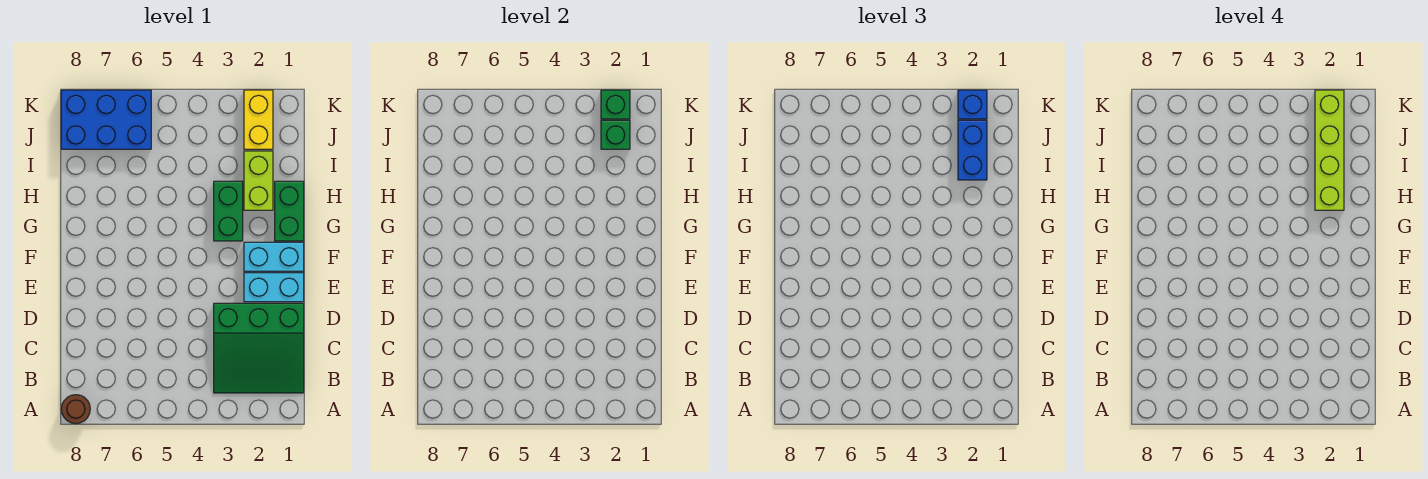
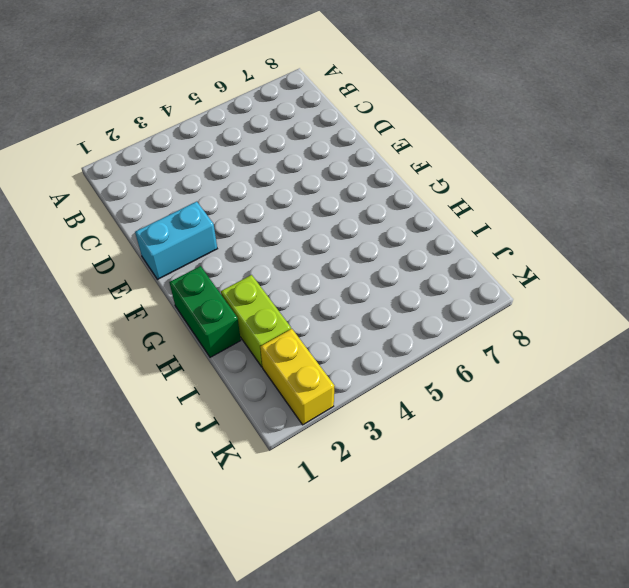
none -> brown round brick A8 level 1
none -> green slope B1:D3 level 1 top D
none -> cyan brick F1:F2 level 1

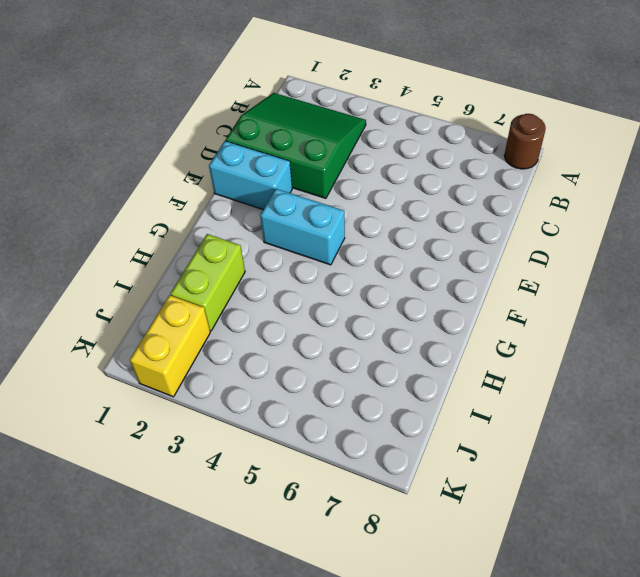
cyan brick F3:F4 level 1 -> cyan brick F1:F2 level 1
none -> green brick G1:H1 level 1
none -> green brick G3:H3 level 1
none -> blue brick J6:K8 level 1

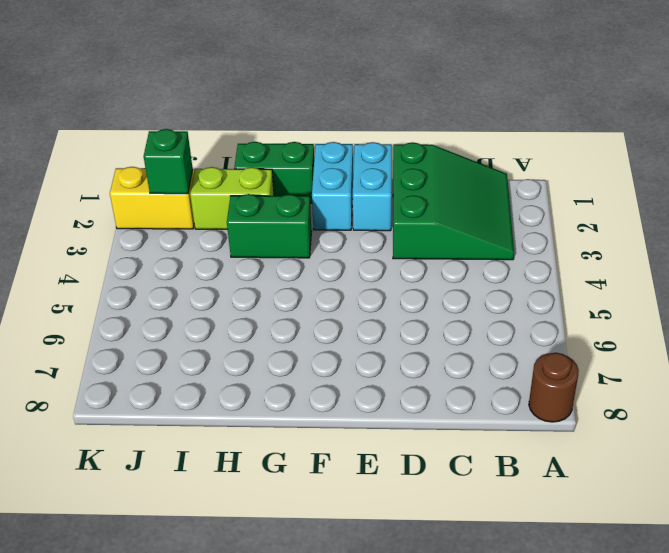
none -> blue brick J6:K8 level 1
none -> green brick K2 level 2
none -> blue brick I2:J2 level 3

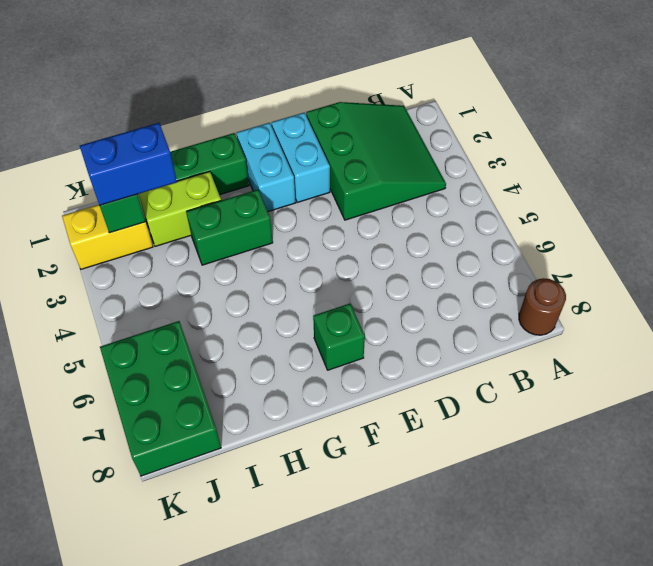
green brick F7 level 1 -> green brick K2 level 2
green brick J6:K8 level 1 -> blue brick J6:K8 level 1
none -> blue brick K2 level 3
none -> lime brick H2:K2 level 4

